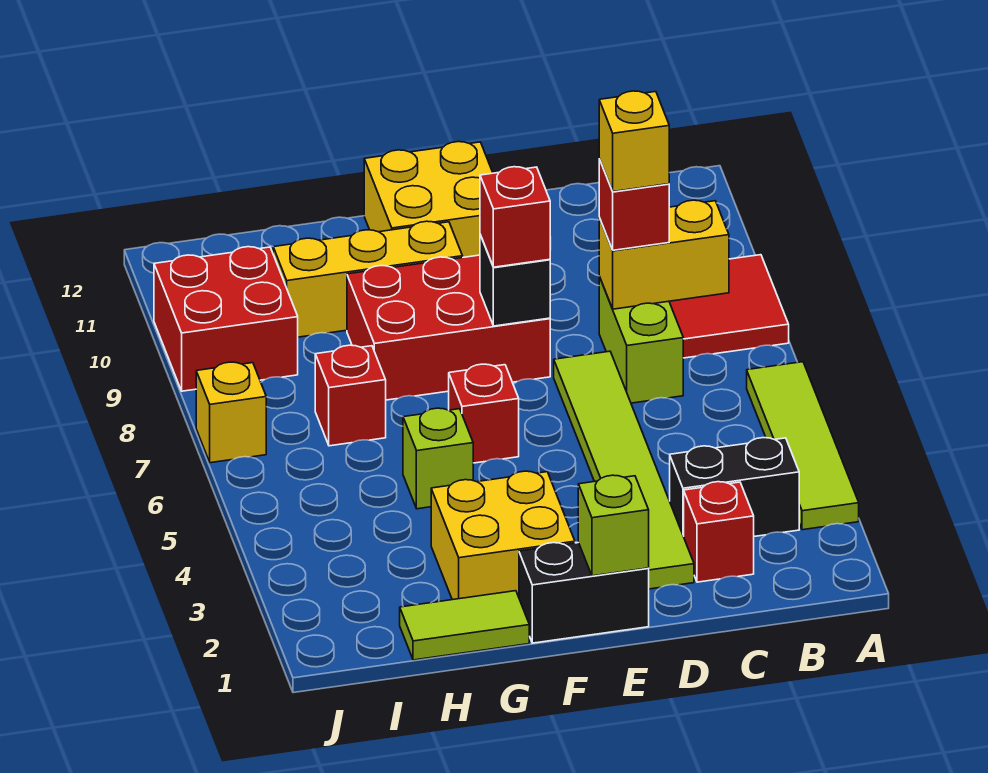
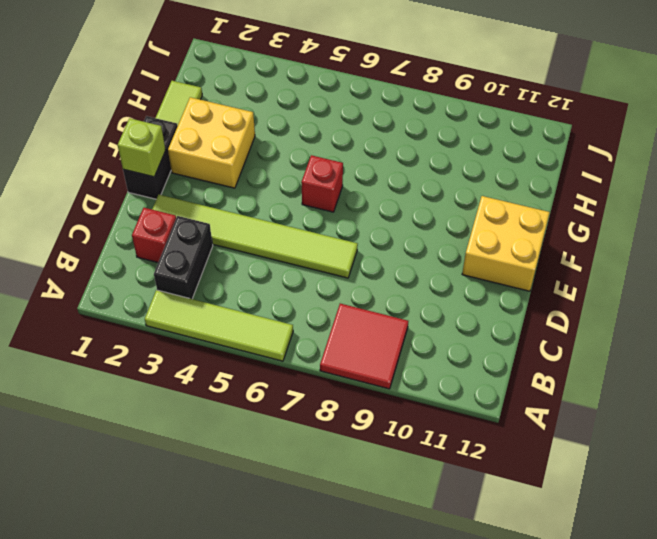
none -> lime brick C7:C8 level 1
none -> red brick E8:G9 level 1
none -> yellow brick F10:H10 level 1

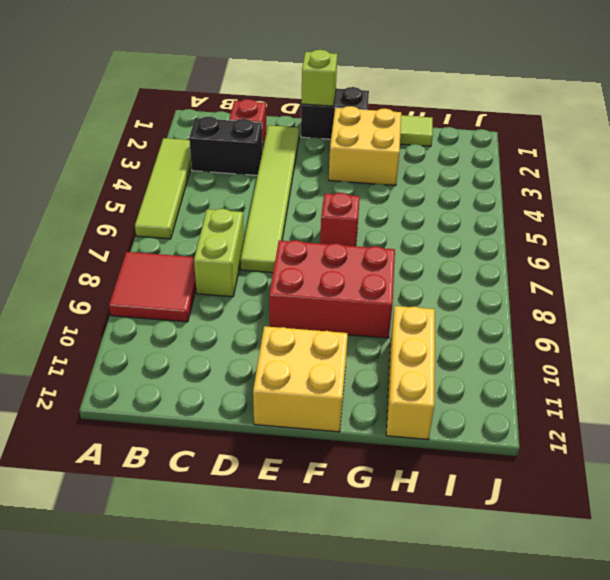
yellow brick H10:H12 level 1 -> yellow brick F10:H10 level 1
none -> lime brick G5 level 1
none -> red brick H7 level 1
none -> red brick I9:J10 level 1

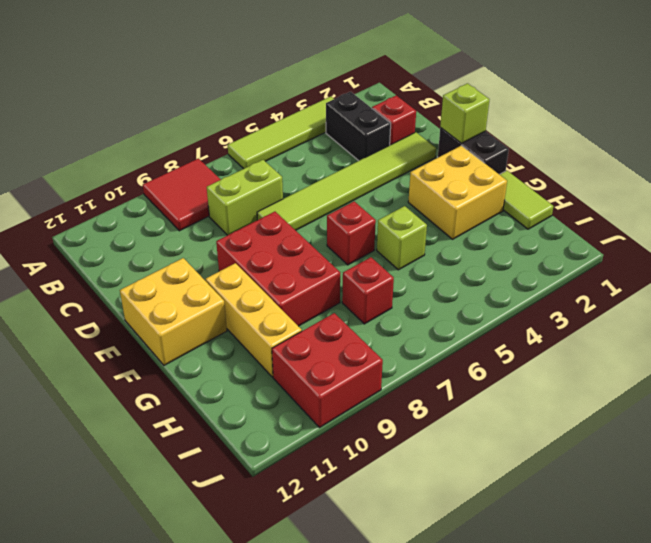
none -> yellow brick J7 level 1
none -> yellow brick B8:C8 level 2
none -> black brick E8 level 2

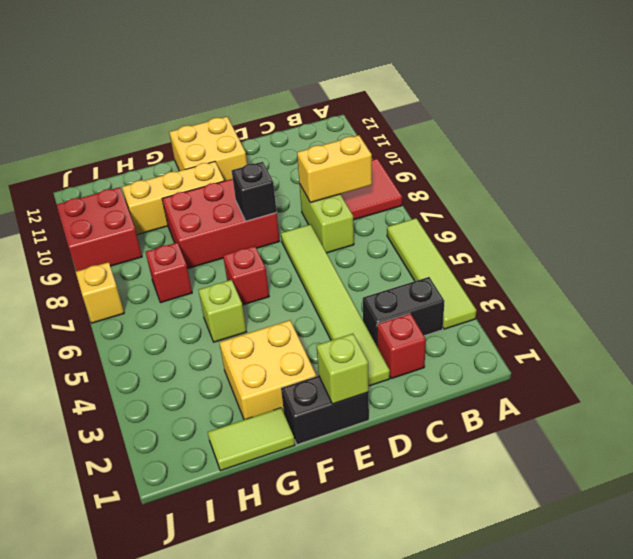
none -> red brick C8 level 3
none -> red brick E8 level 3
none -> yellow brick C8 level 4

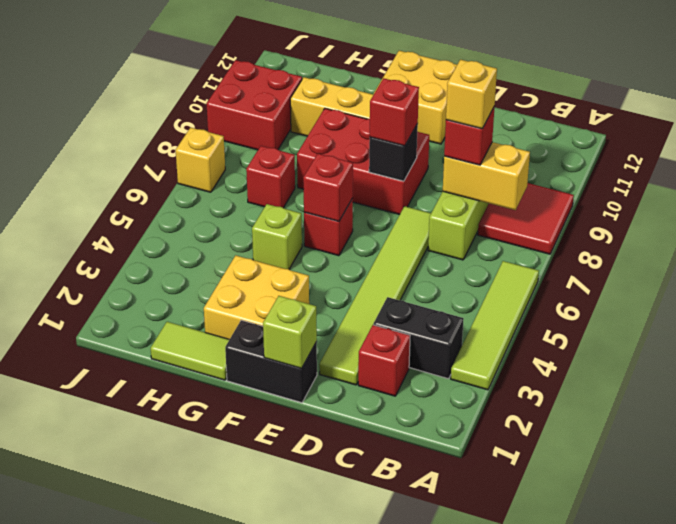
red brick F6 level 2 -> none

